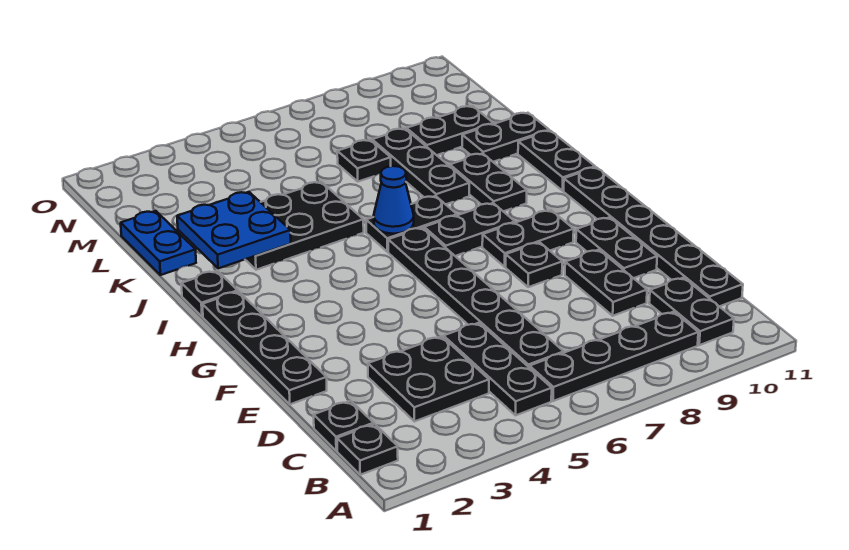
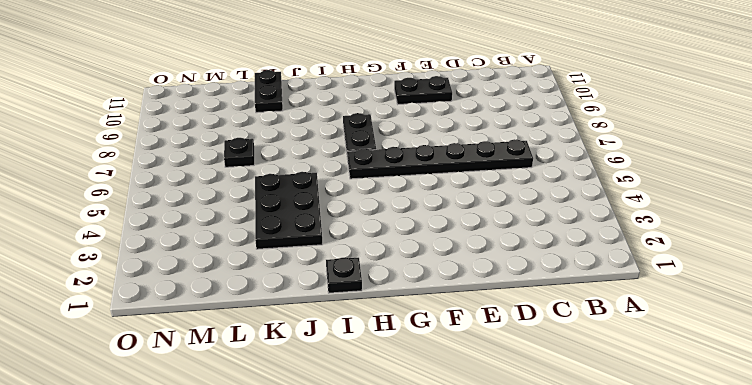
none -> black plate B1 level 1
none -> black plate B5:D5 level 1
none -> black plate B6:B9 level 1

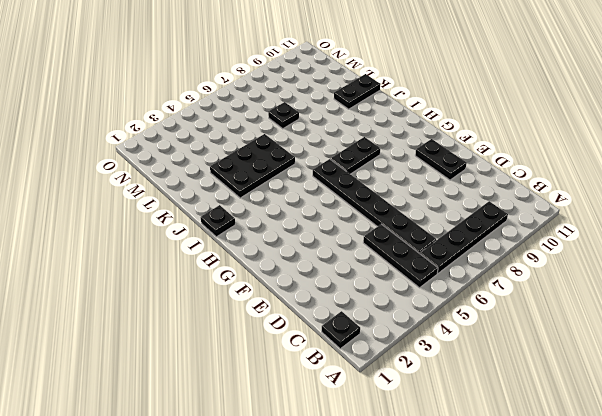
none -> black plate B10:C10 level 1
none -> black plate C1 level 1
none -> black plate C3:D4 level 1

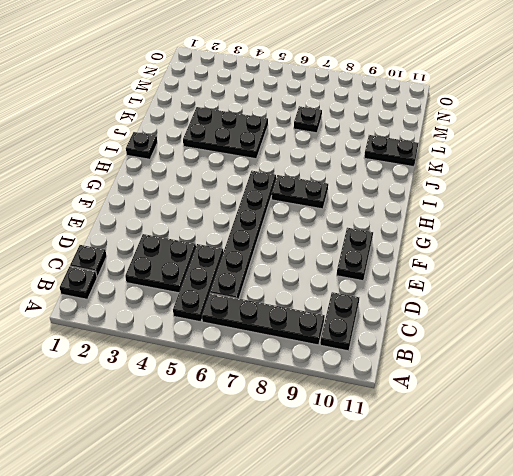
none -> black plate C11:H11 level 1
none -> black plate D9:E9 level 1
none -> black plate E1:H1 level 1

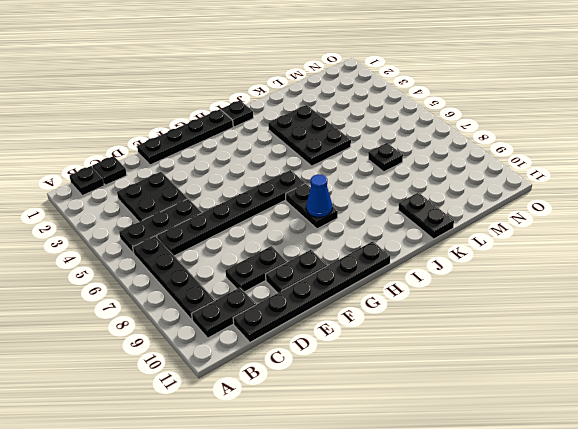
blue cone H8 level 2 -> blue cone I6 level 2
none -> black plate F8 level 1
none -> black plate G8:G9 level 1
none -> black plate I6:I7 level 1

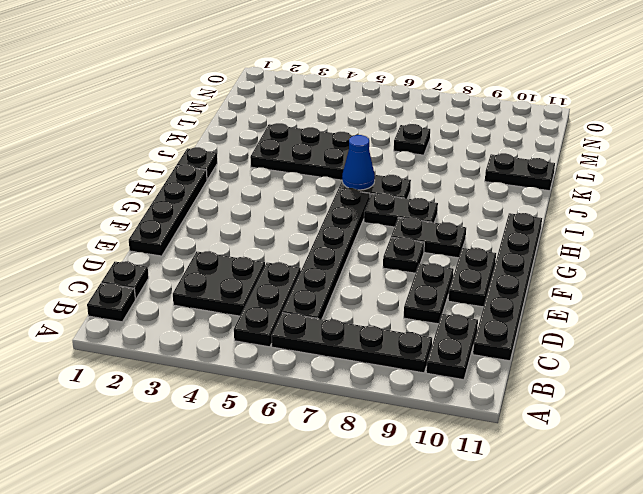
none -> black plate I9:J9 level 1
none -> black plate I11:J11 level 1
none -> black plate J8:L8 level 1

